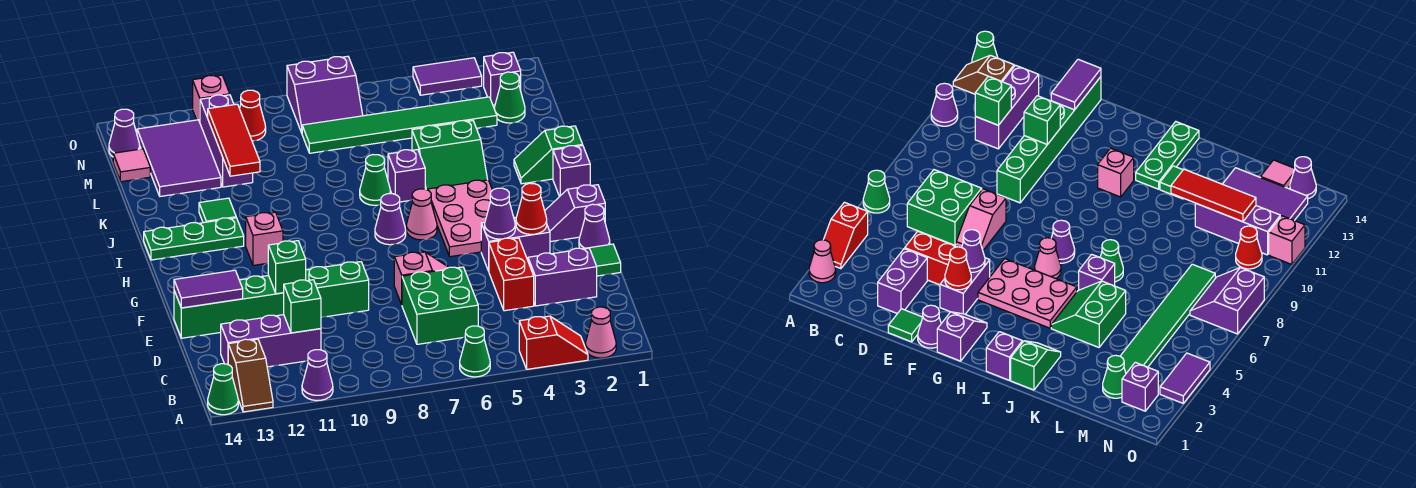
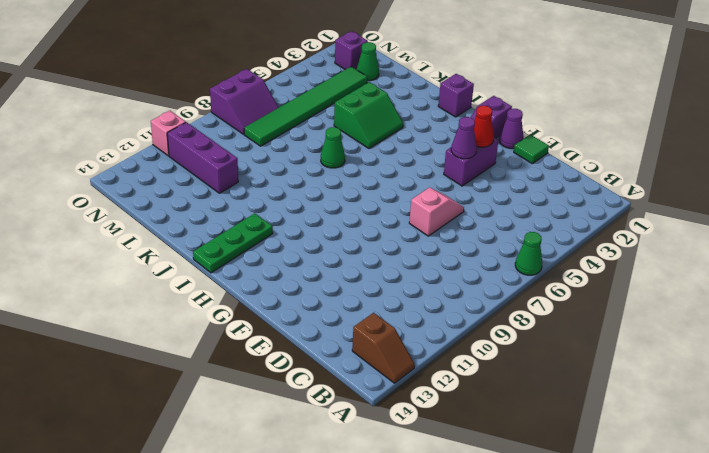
none -> pink cone A2 level 1
none -> red slope A3:A4 level 1 top 4
none -> purple cone A11 level 1
none -> green cone A14 level 1

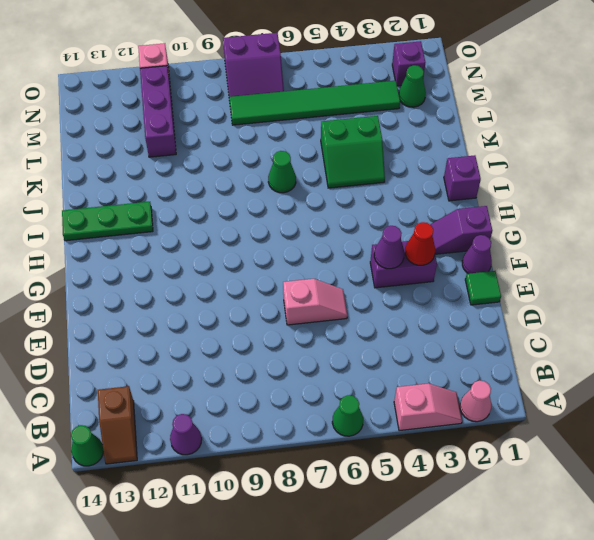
pink slope A3:A4 level 1 top 4 -> red slope A3:A4 level 1 top 4
none -> green brick C6:D7 level 1
none -> purple brick C11:C13 level 1
none -> purple brick D2:D3 level 1
none -> red brick D4:E4 level 1

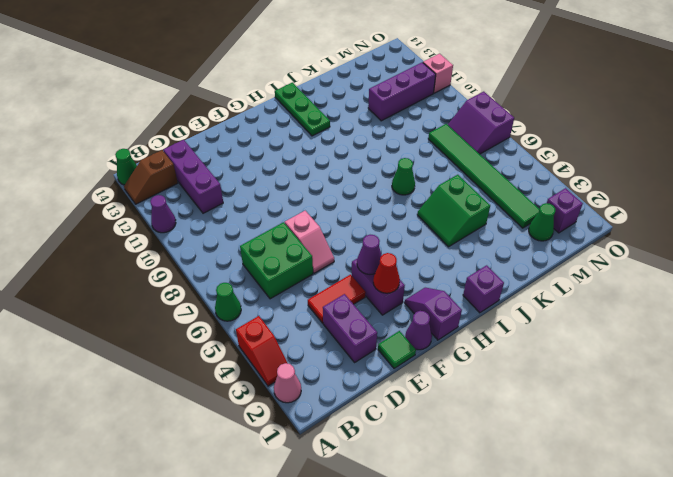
red tile D4:E4 level 1 -> red brick D4:E4 level 1
none -> green brick E9:E14 level 1
none -> pink plate G4:I5 level 1
none -> pink cone H6 level 1
none -> purple cone H7 level 1

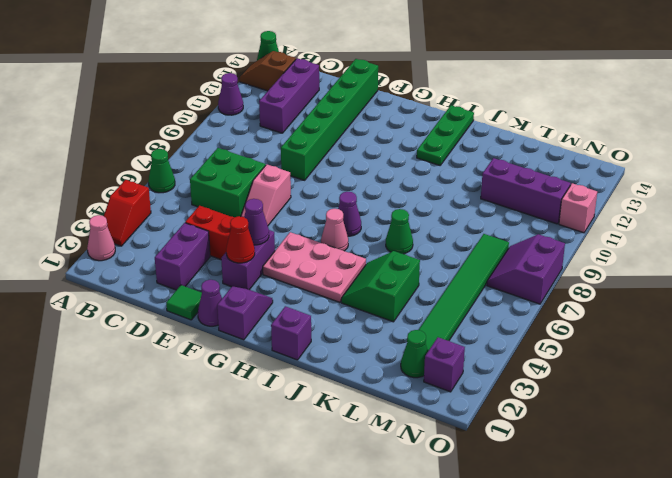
none -> pink brick H11 level 1
none -> green slope J1:J2 level 1 top 1
none -> purple brick J6 level 1
none -> green tile J12 level 1

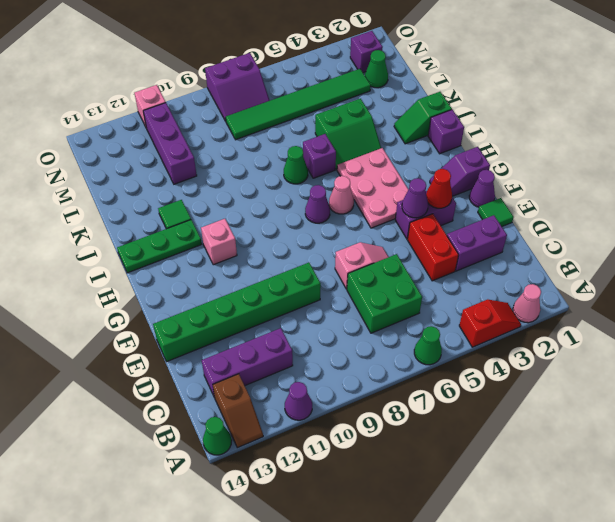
none -> purple tile L12:N13 level 1
none -> pink tile M14 level 1
none -> red cone N10 level 1
none -> purple cone N14 level 1

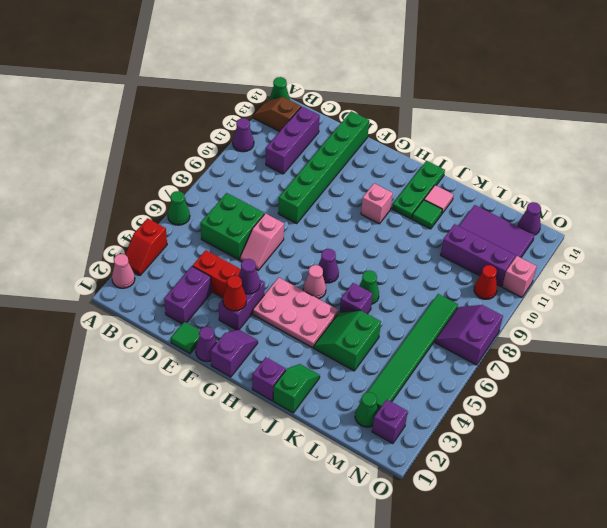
pink tile J13 level 1 -> pink tile M14 level 1
none -> purple tile O3:O4 level 1
none -> green brick C11 level 2
none -> green brick E11 level 2
none -> purple tile E13:E14 level 2

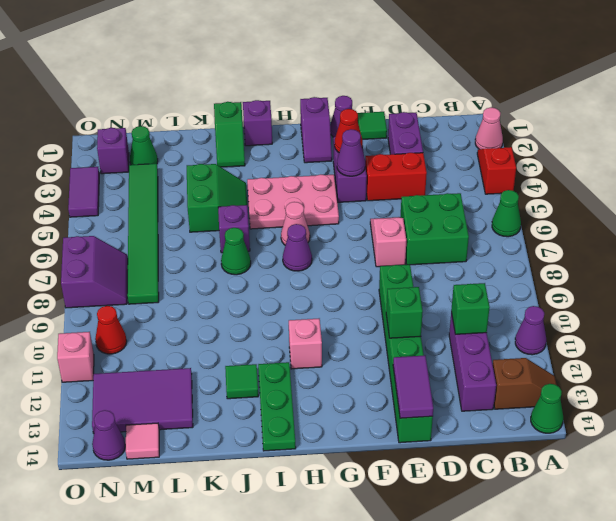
none -> purple brick L11:N11 level 1
none -> red tile K11:M11 level 2

